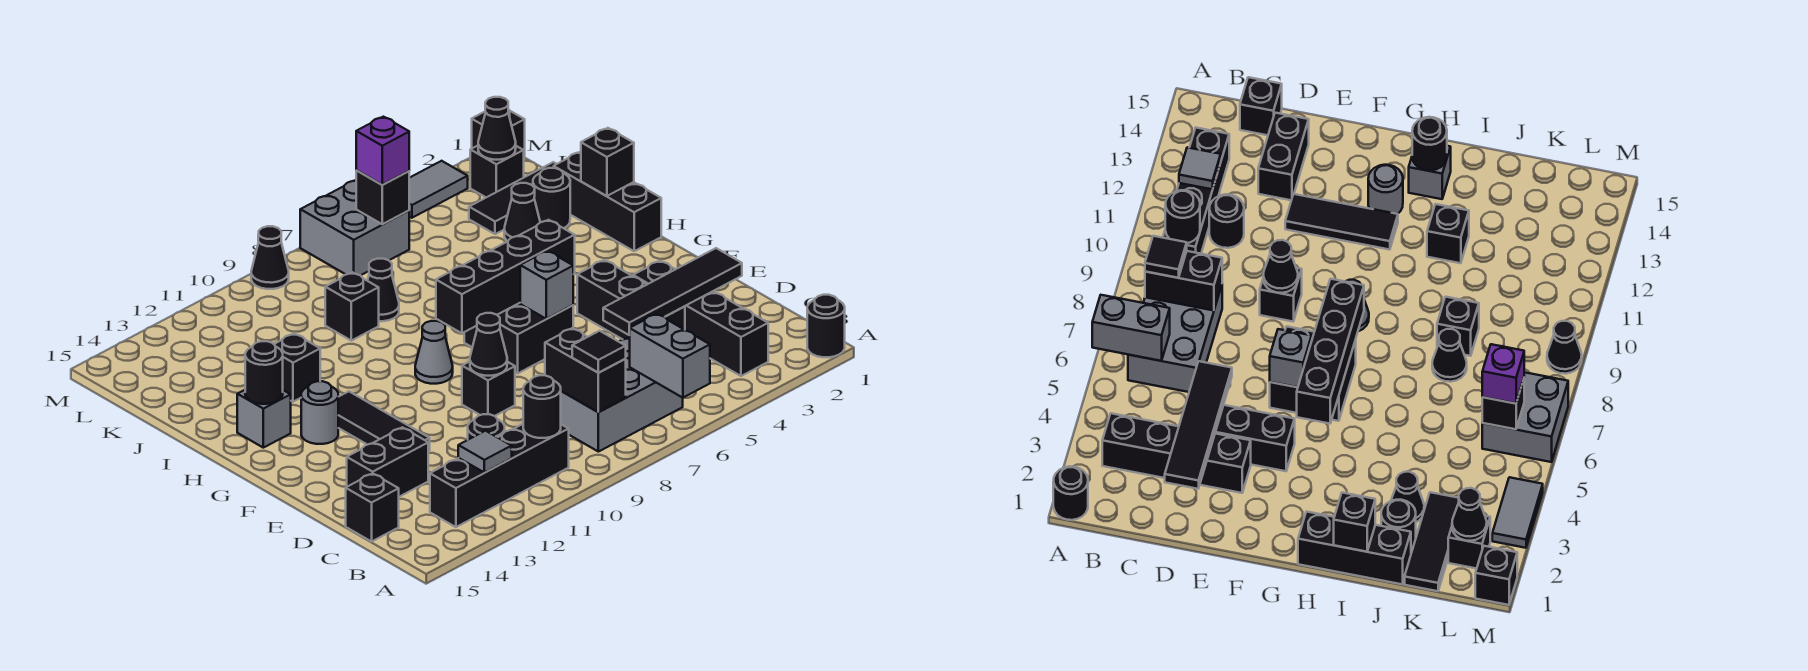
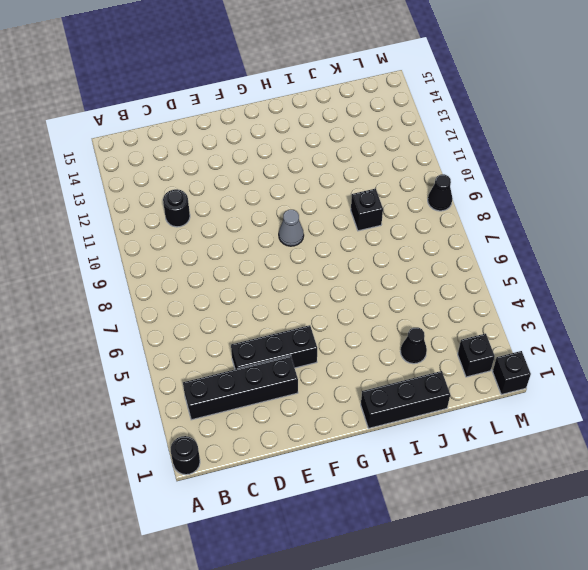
none -> grey brick B6:C8 level 1
none -> black brick B10:B13 level 1
none -> black brick C15 level 1
none -> black brick D13:D14 level 1

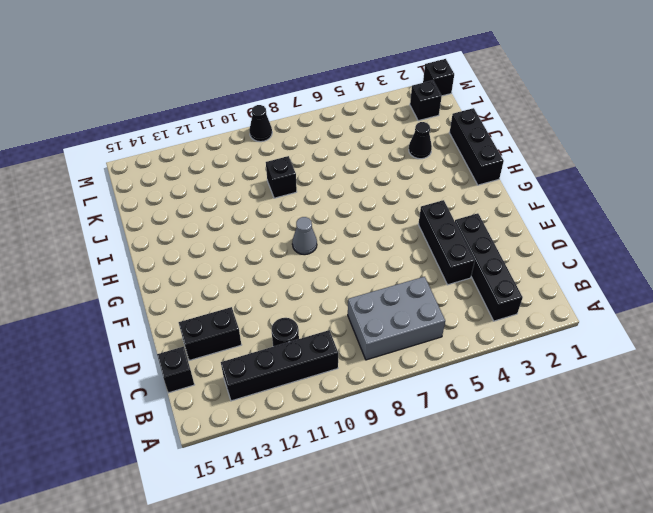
none -> black round brick A1 level 1
none -> black brick E9 level 1
none -> black tile E12:G12 level 1
none -> black brick F6:G7 level 1

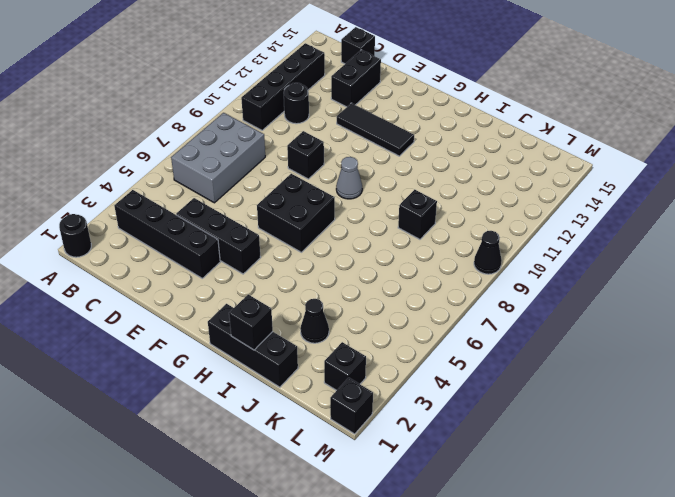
none -> grey round brick G13 level 1
none -> grey brick H14 level 1
none -> black brick I12 level 1
none -> black round brick J2 level 1

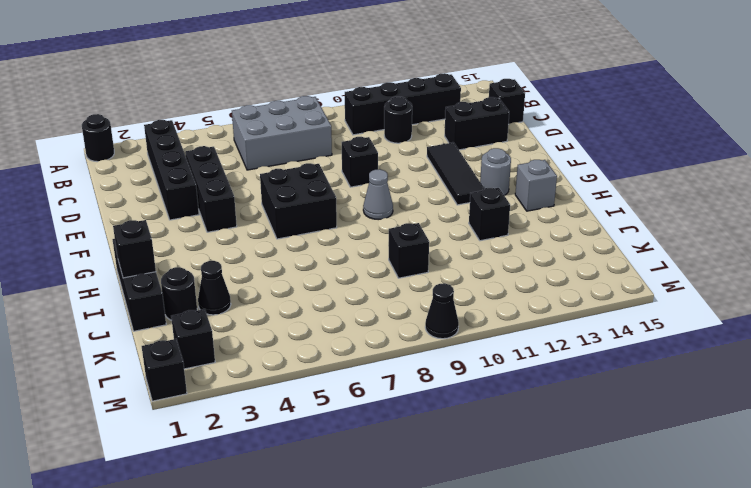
none -> black cone J8 level 1
none -> black tile K1:K3 level 1
none -> grey brick L6:M7 level 1
none -> grey tile M3:M4 level 1

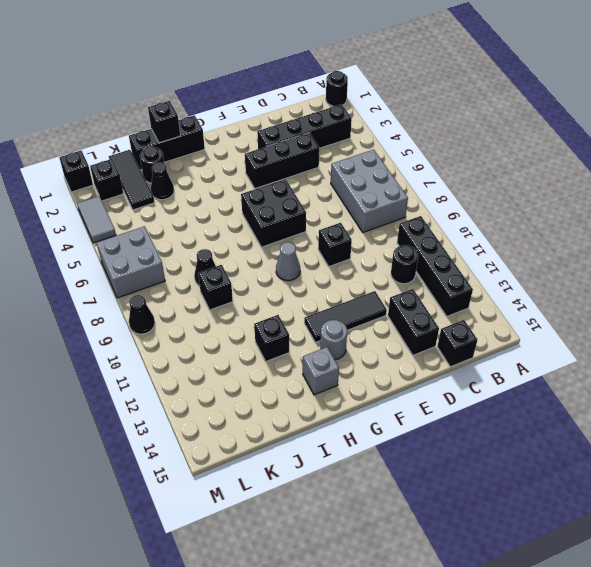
none -> grey brick A6:B6 level 2
none -> black brick B8:C8 level 2
none -> black round brick B10 level 2
none -> grey tile B12 level 2

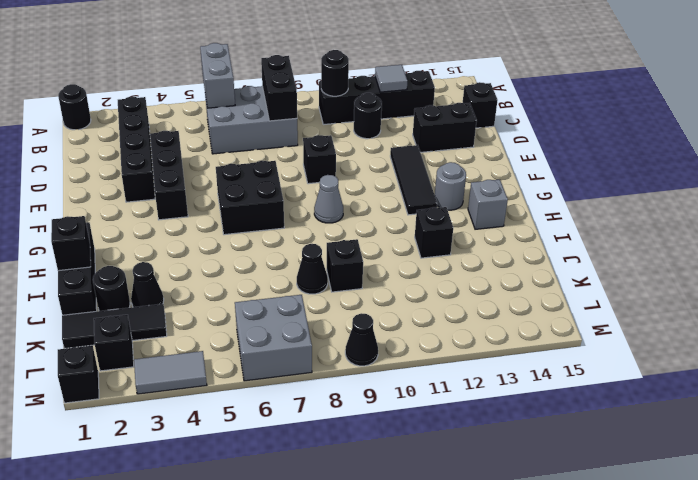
none -> black tile D2:D5 level 2
none -> black cone E9 level 2
none -> grey brick F6 level 2
none -> black brick G5:G8 level 2

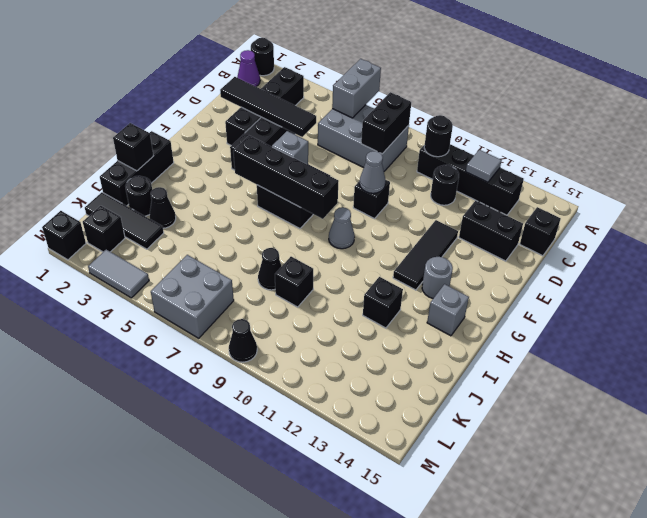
purple cone B1 level 1 -> none
grey cone E9 level 2 -> black cone E9 level 2
none -> black round brick H14 level 2
none -> black cone L2 level 2
none -> black brick L6 level 2
none -> black tile B8 level 3

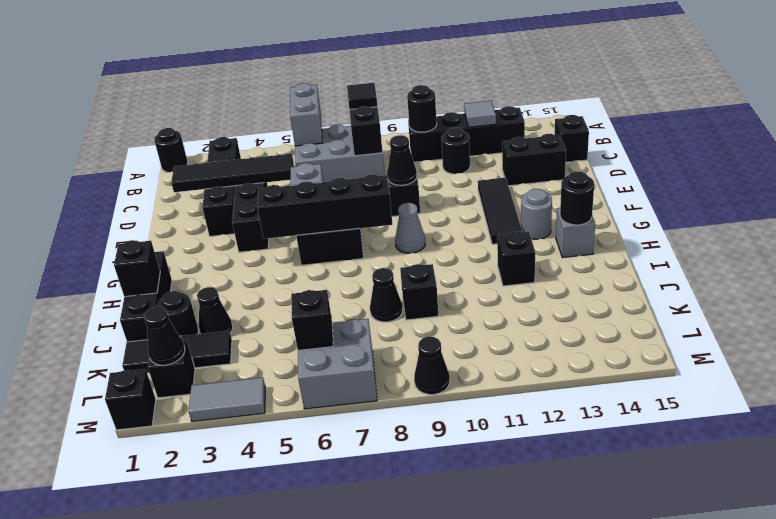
none -> purple brick L6 level 3

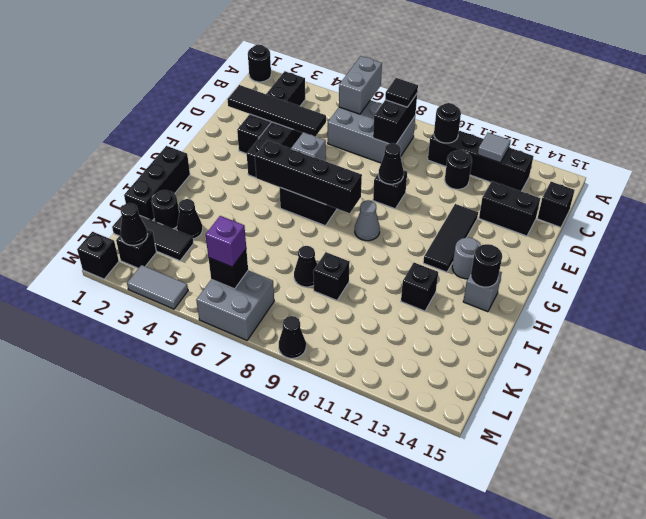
none -> black brick I1 level 2

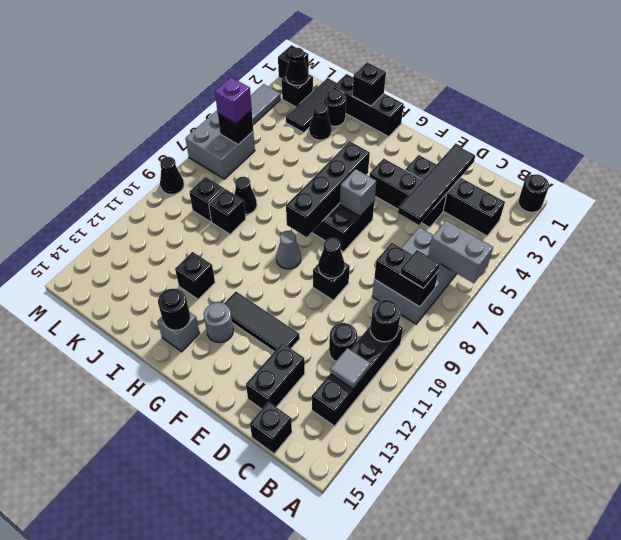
black brick K9 level 1 -> none

